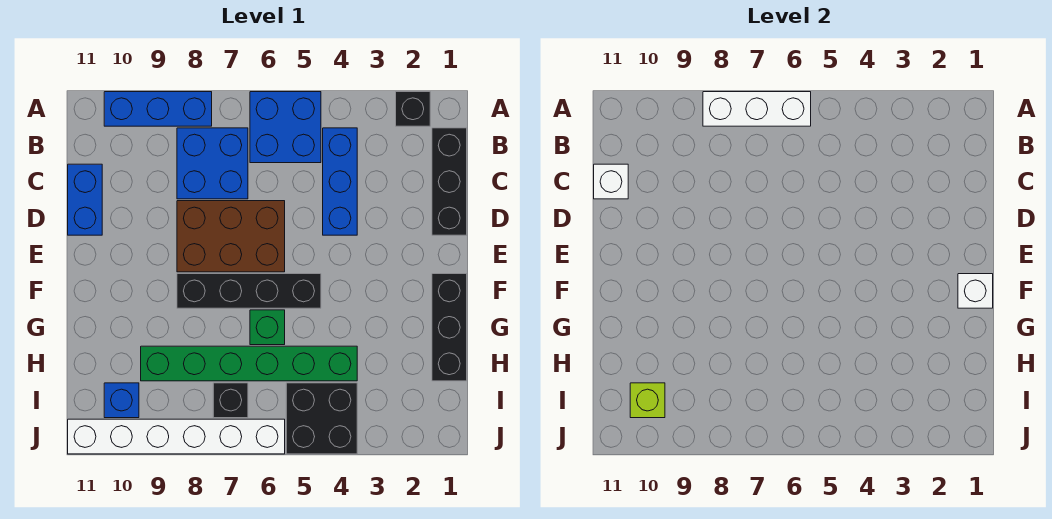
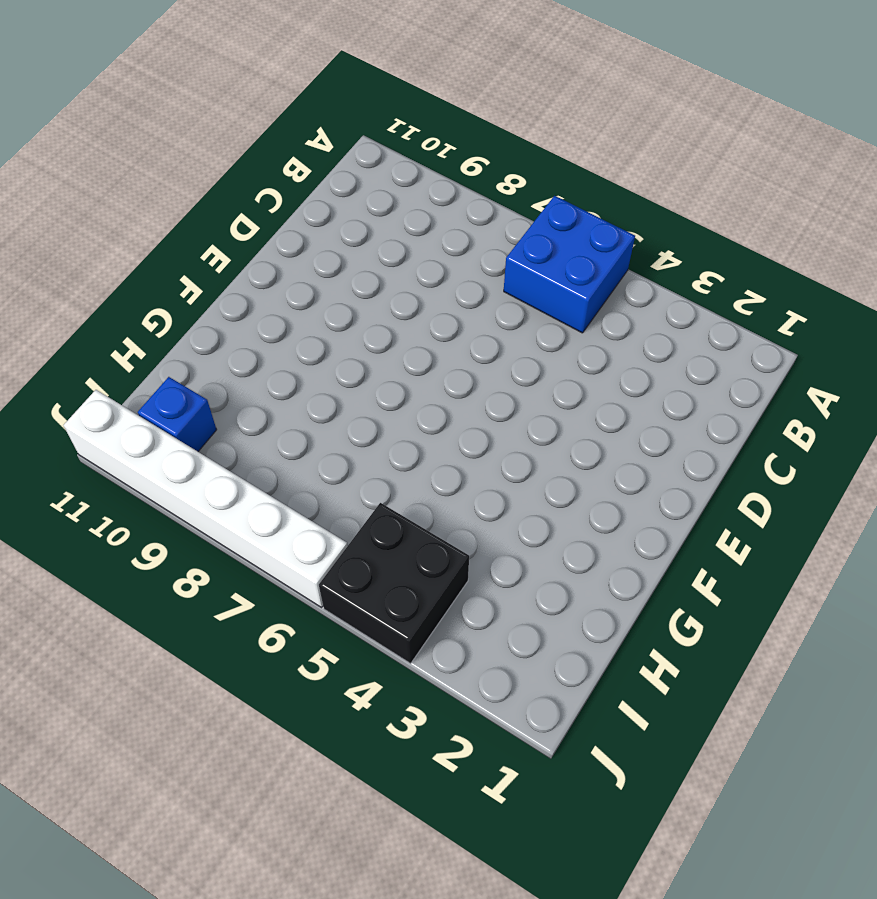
none -> black brick A2 level 1
none -> blue brick A8:A10 level 1
none -> black brick B1:D1 level 1

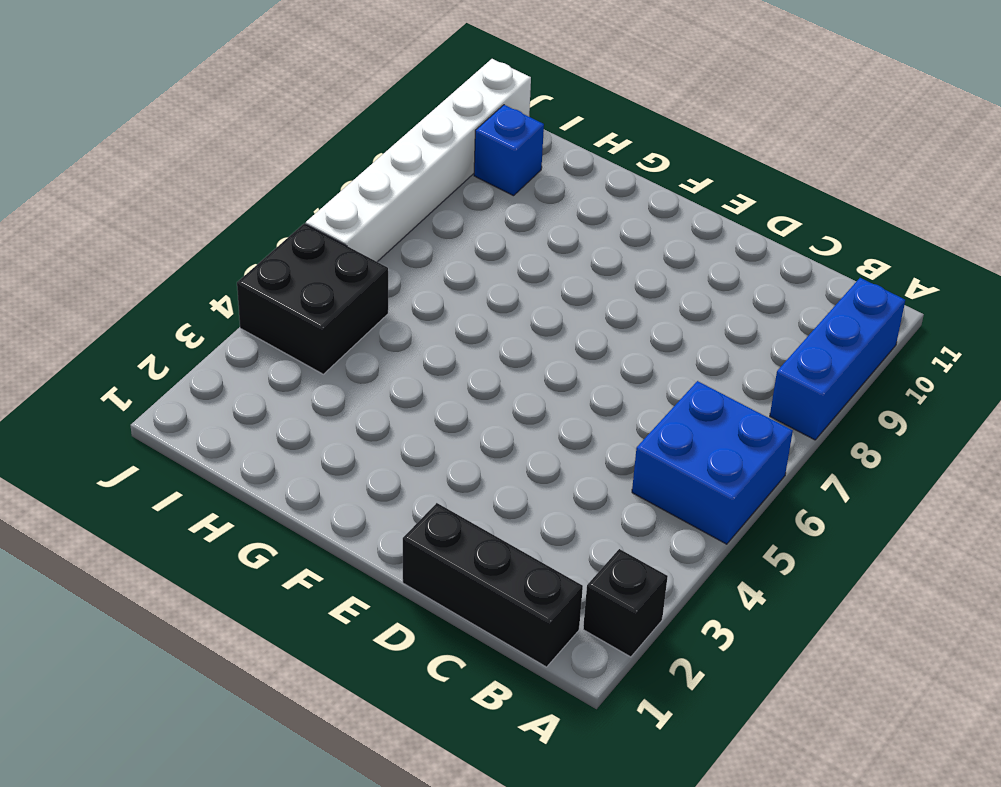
none -> blue brick B4:D4 level 1
none -> blue brick B7:C8 level 1
none -> blue brick C11:D11 level 1

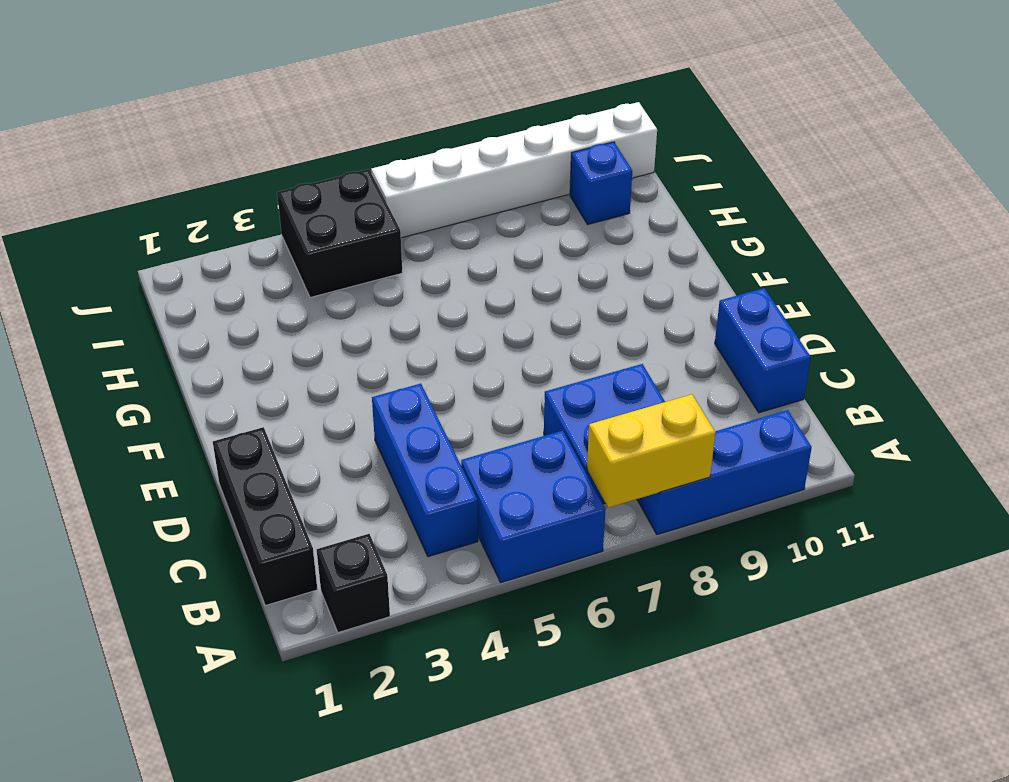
yellow brick A7:A8 level 2 -> white brick A6:A8 level 2
none -> brown brick D6:E8 level 1
none -> black brick F1:H1 level 1
none -> black brick F5:F8 level 1

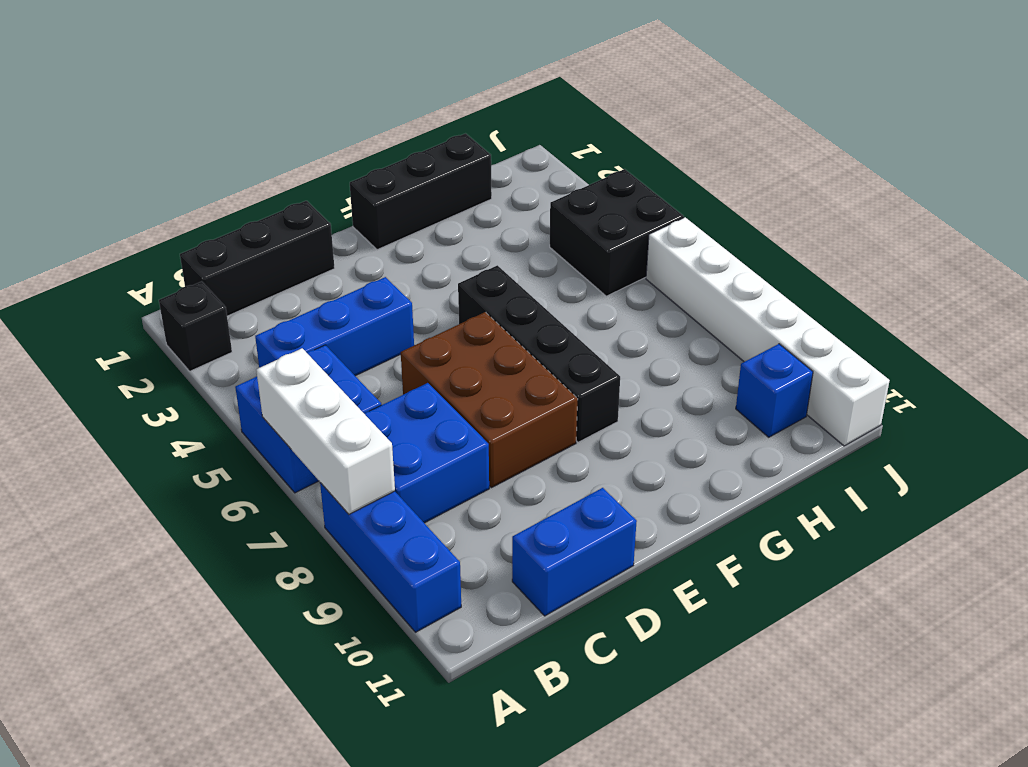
none -> green brick G6 level 1
none -> green brick H4:H9 level 1
none -> black brick I7 level 1

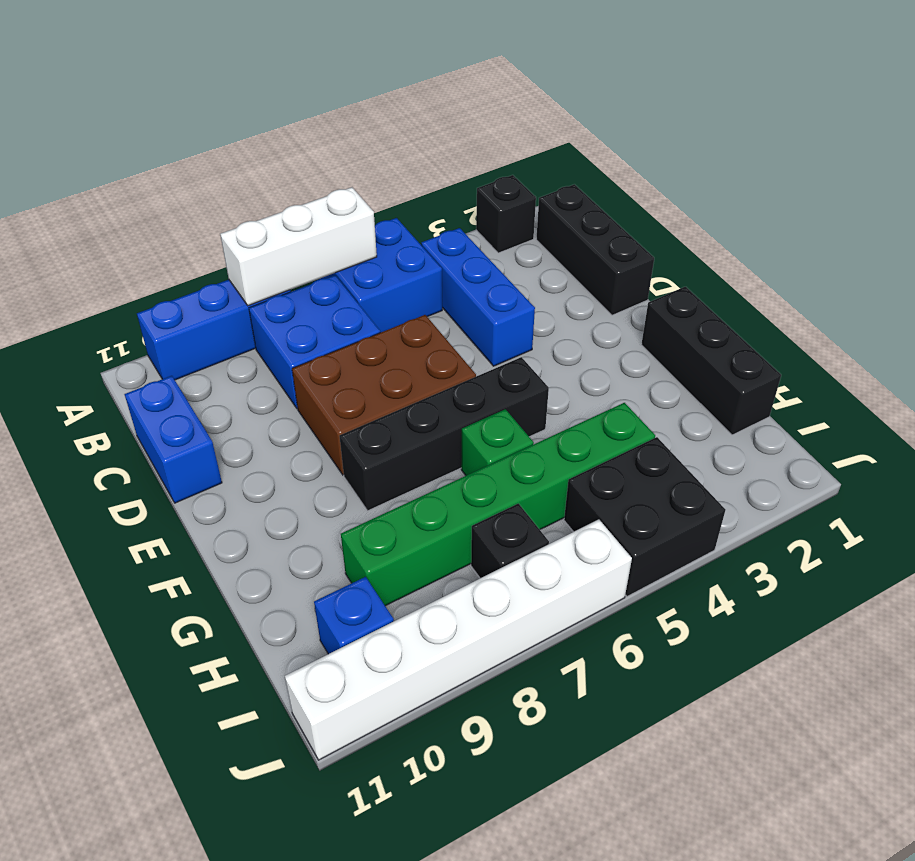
none -> white brick C11 level 2
none -> white brick F1 level 2
none -> lime brick I10 level 2

